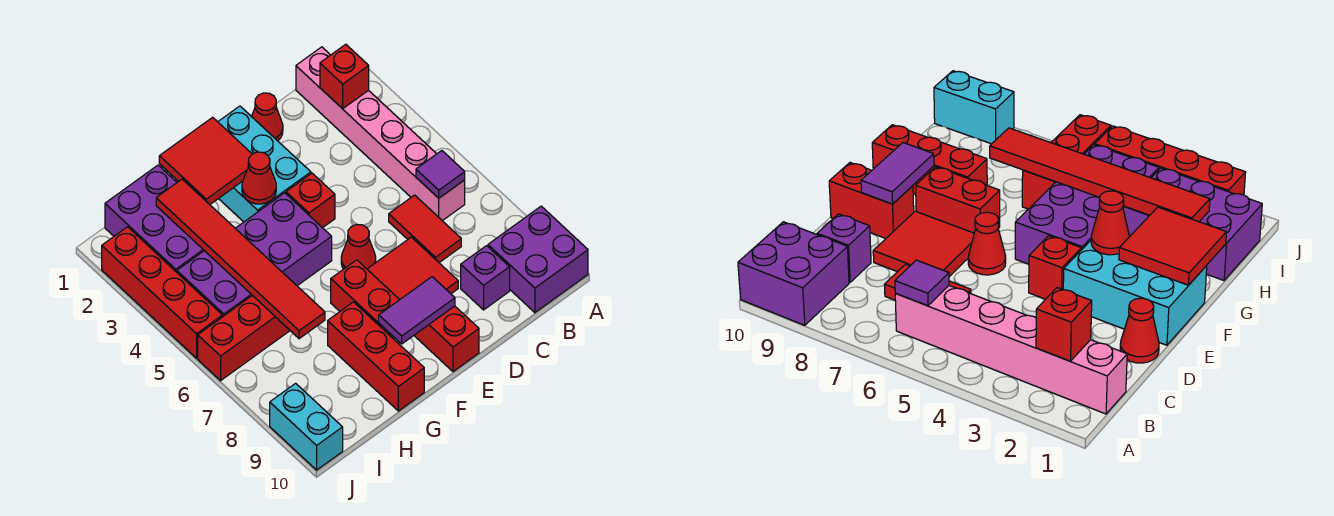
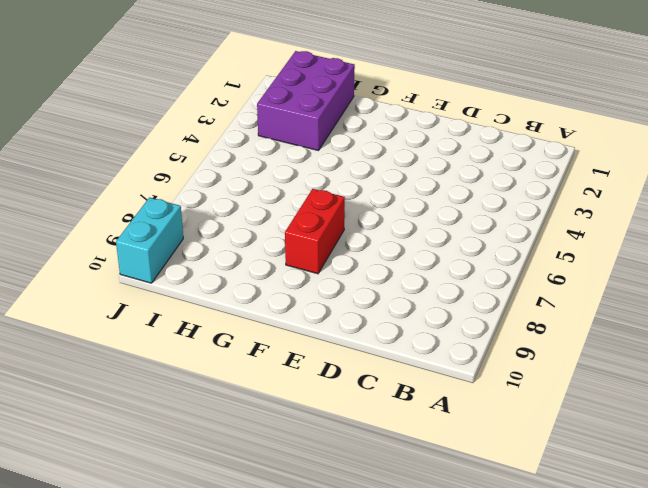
none -> purple brick A9:B10 level 1
none -> pink brick B1:B6 level 1
none -> red tile C6:C7 level 1

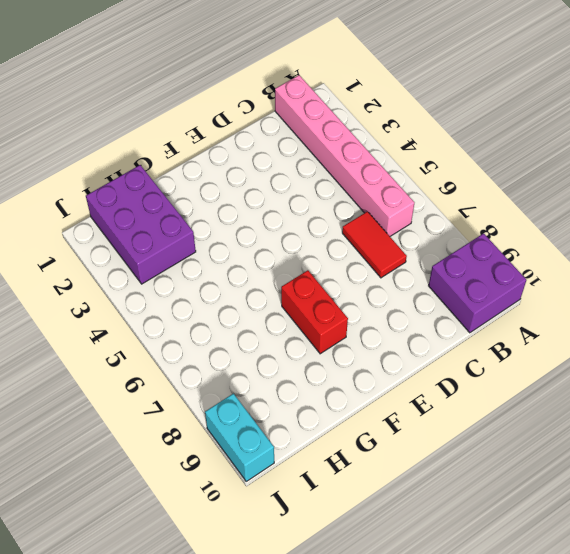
none -> purple brick C9 level 1
none -> red cone D1 level 1
none -> red tile D7:E8 level 1

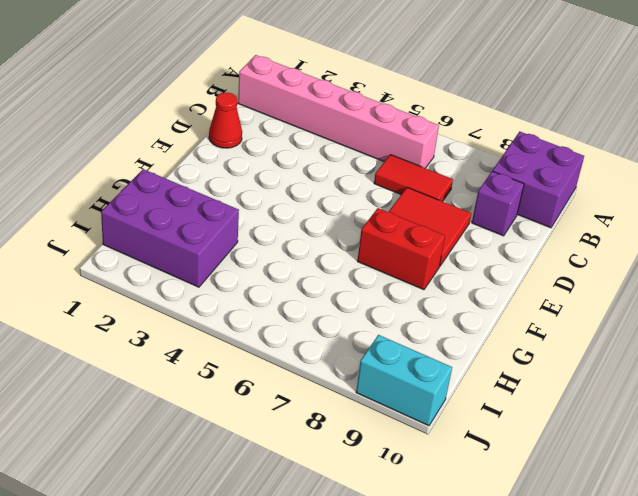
none -> cyan brick E1:F3 level 1
none -> red brick E4 level 1
none -> red cone E6 level 1

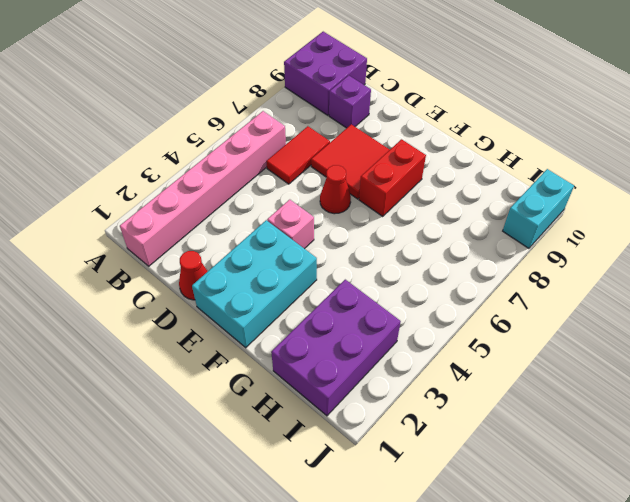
pink brick E4 level 1 -> red brick E4 level 1
none -> red brick E9:E10 level 1
none -> purple brick F4:I5 level 1
none -> red brick G8:G10 level 1

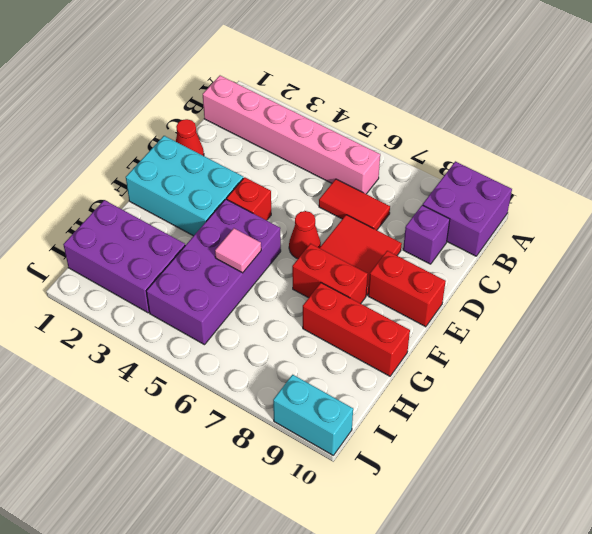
pink tile G5 level 2 -> none
none -> red brick H6:J6 level 1
none -> red brick J2:J5 level 1
none -> red brick B2 level 2

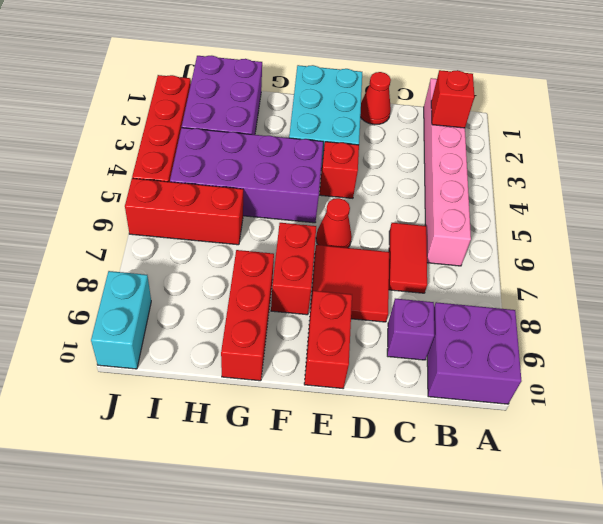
none -> purple tile B6 level 2
none -> purple tile E9:F9 level 2
none -> red tile F1:G2 level 2

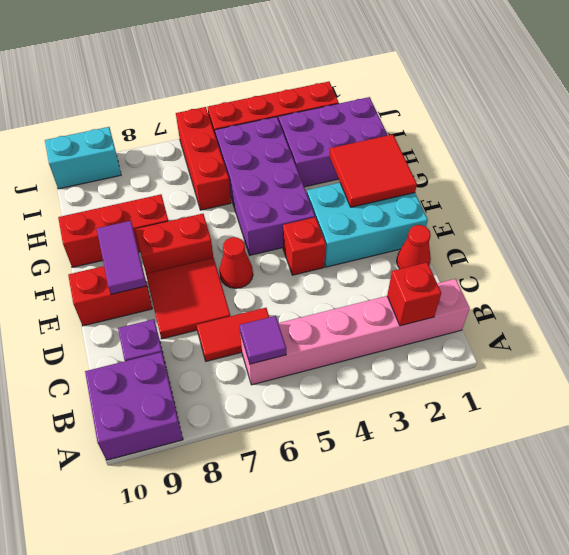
none -> red cone F3 level 2
none -> red tile H2:H7 level 2

